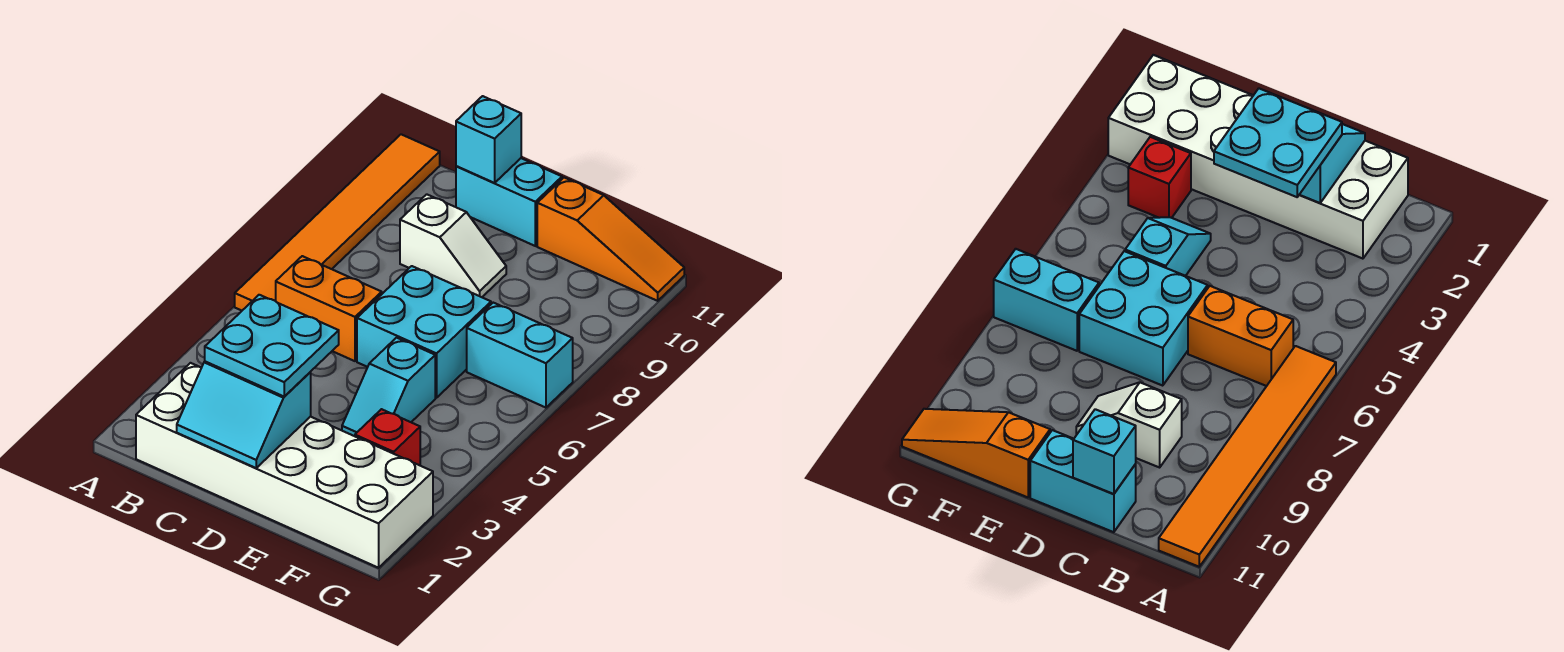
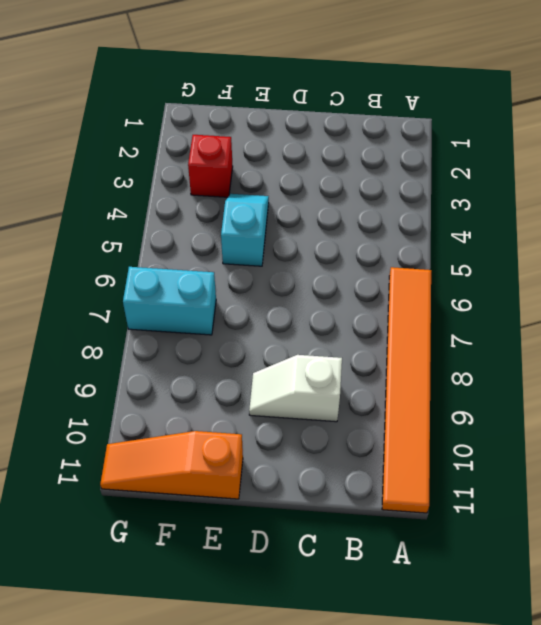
none -> white brick B1:G2 level 1
none -> orange brick B6:C6 level 1
none -> cyan brick C11:D11 level 1

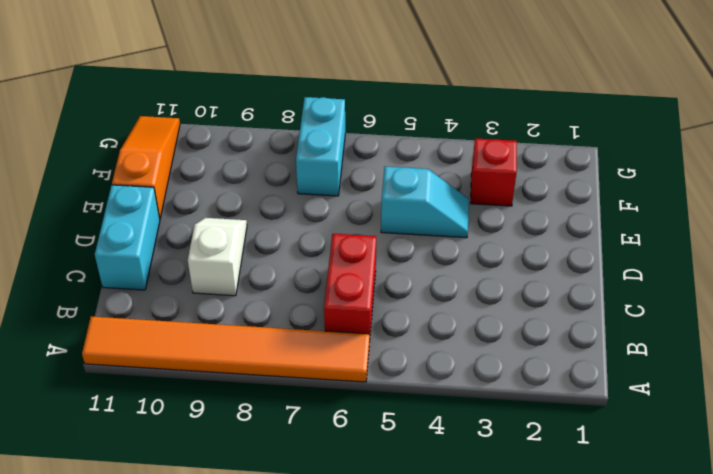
red brick B6:C6 level 1 -> orange brick B6:C6 level 1
none -> white brick B1:G2 level 1
none -> cyan brick D6:E7 level 1
none -> cyan slope C1:D2 level 2 top 2

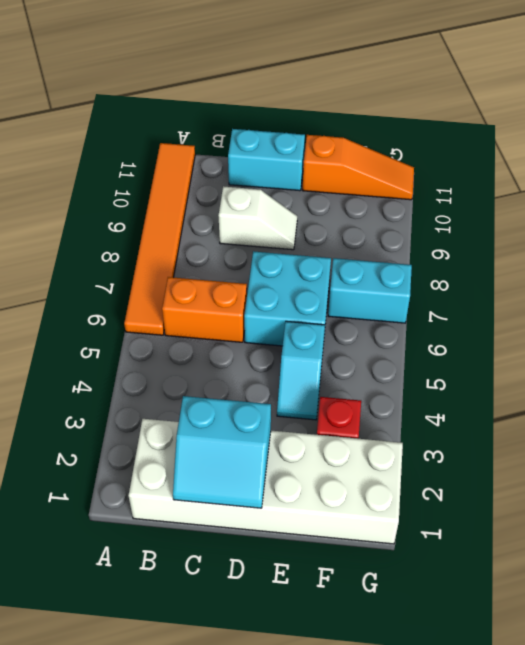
none -> cyan brick C11 level 2
none -> cyan plate C2:D3 level 3

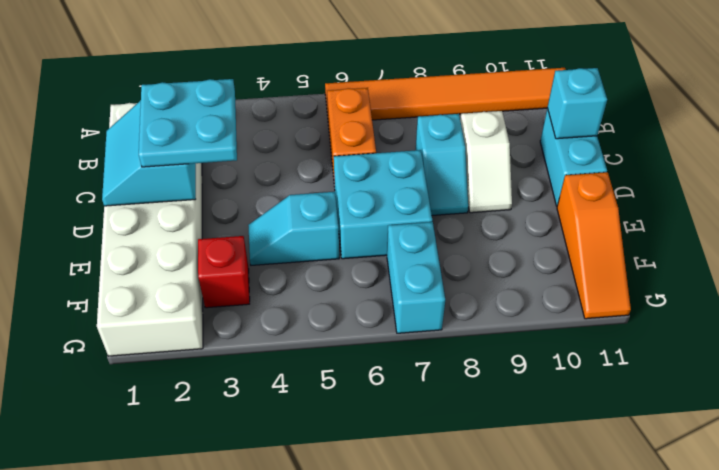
cyan slope C8:D8 level 1 top C -> none

